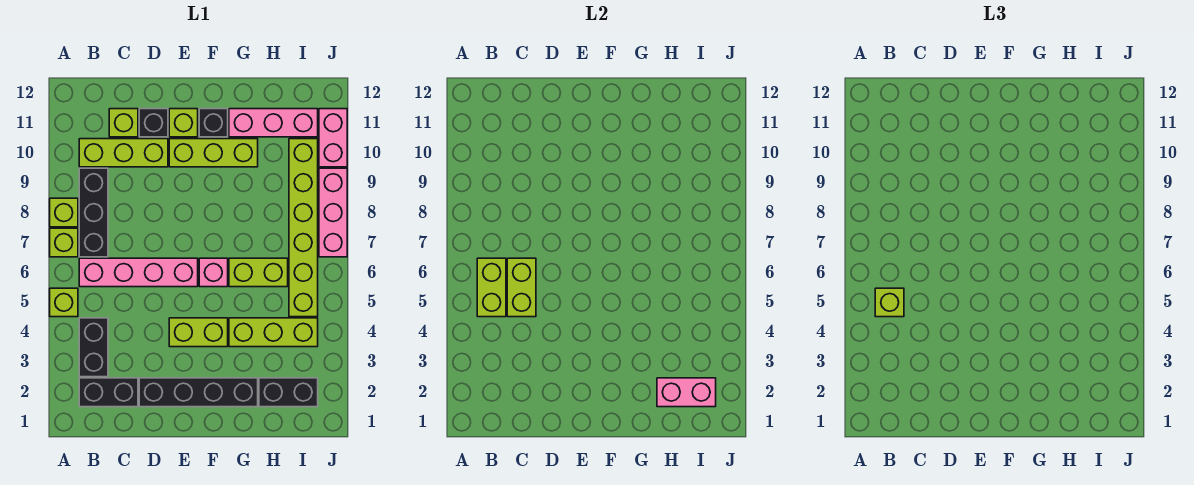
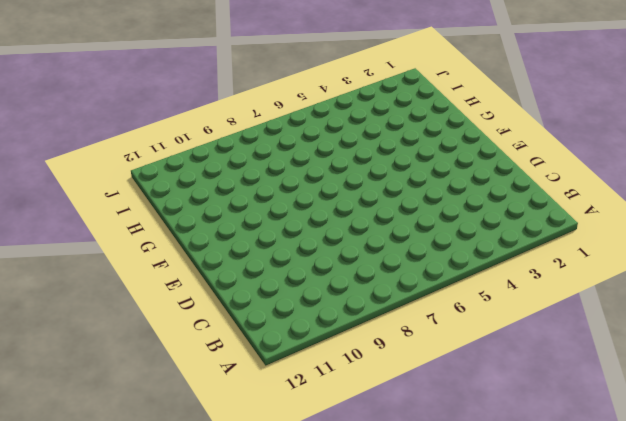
none -> lime brick A5 level 1
none -> lime brick A7 level 1
none -> lime brick A8 level 1

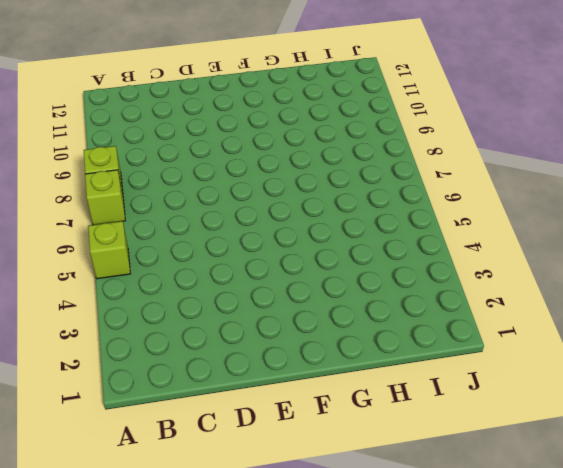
none -> black brick B2:C2 level 1
none -> black brick B3:B4 level 1
none -> pink brick B6:E6 level 1

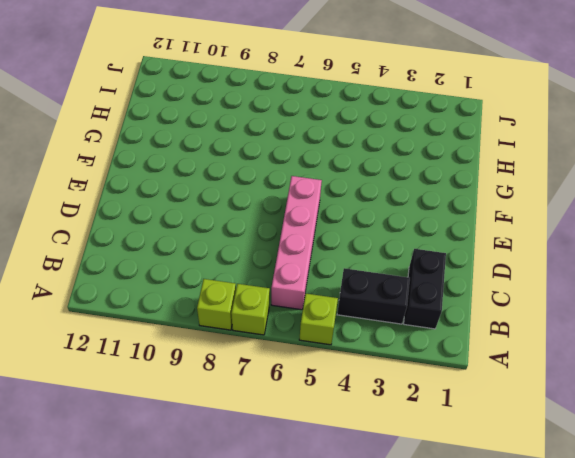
none -> black brick B7:B9 level 1
none -> lime brick B10:D10 level 1
none -> lime brick C11 level 1

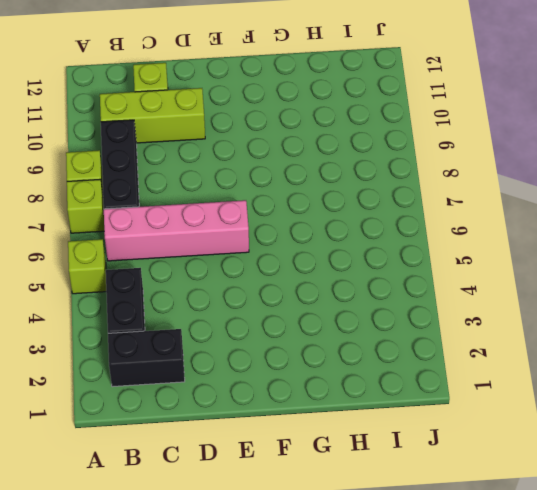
none -> black brick D2:G2 level 1
none -> black brick D11 level 1
none -> lime brick E4:F4 level 1

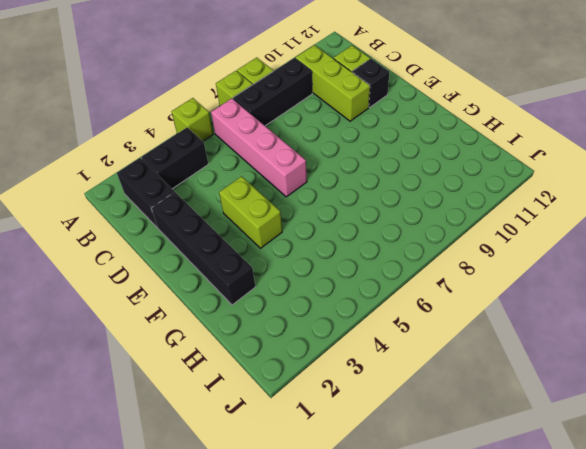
none -> lime brick E10:G10 level 1
none -> lime brick E11 level 1
none -> pink brick F6 level 1

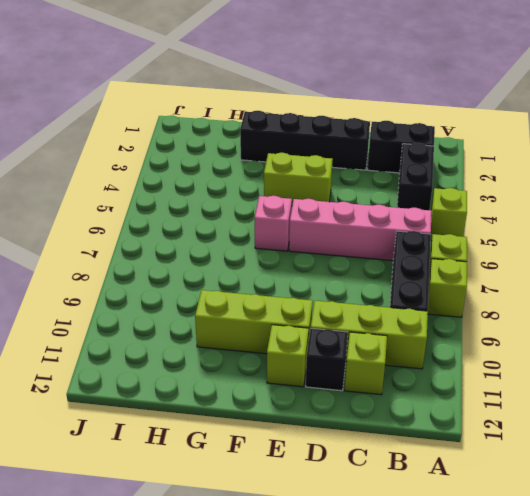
none -> black brick F11 level 1
none -> lime brick G4:I4 level 1
none -> lime brick G6:H6 level 1

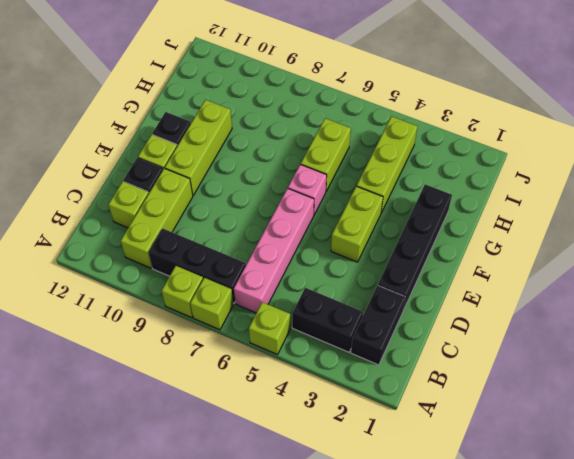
none -> pink brick G11:I11 level 1
none -> black brick H2:I2 level 1
none -> lime brick I5:I10 level 1

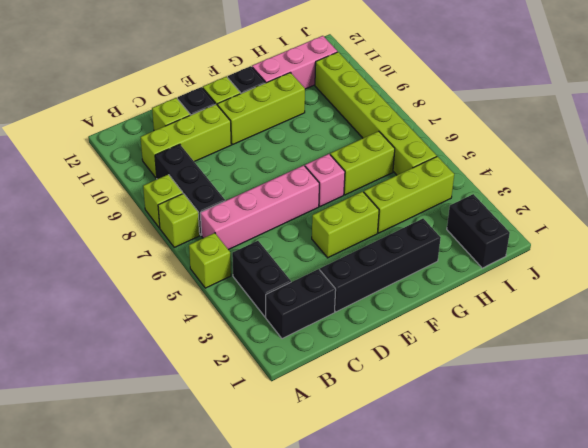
black brick I1:I2 level 1 -> black brick H2:I2 level 1
none -> pink brick J7:J9 level 1
none -> pink brick J10:J11 level 1
none -> lime brick B5:B6 level 2

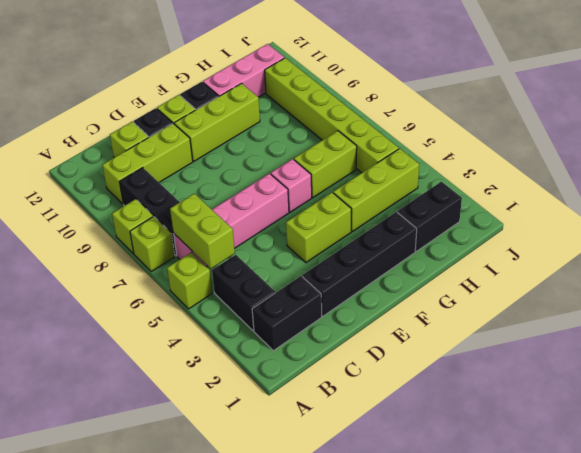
none -> pink brick J7:J9 level 1
none -> pink brick J10:J11 level 1
none -> lime brick C5:C6 level 2

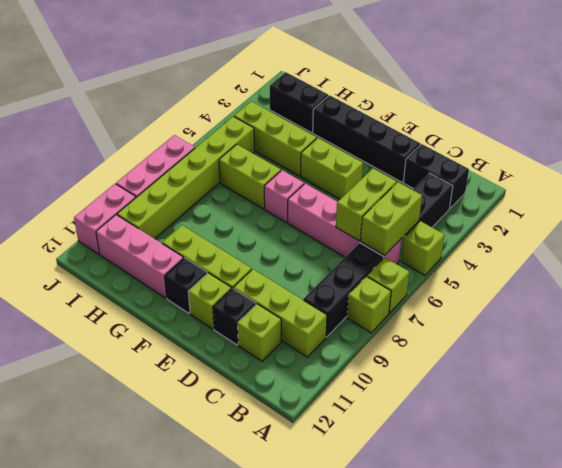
none -> pink brick H2:I2 level 2
none -> lime brick B5 level 3

